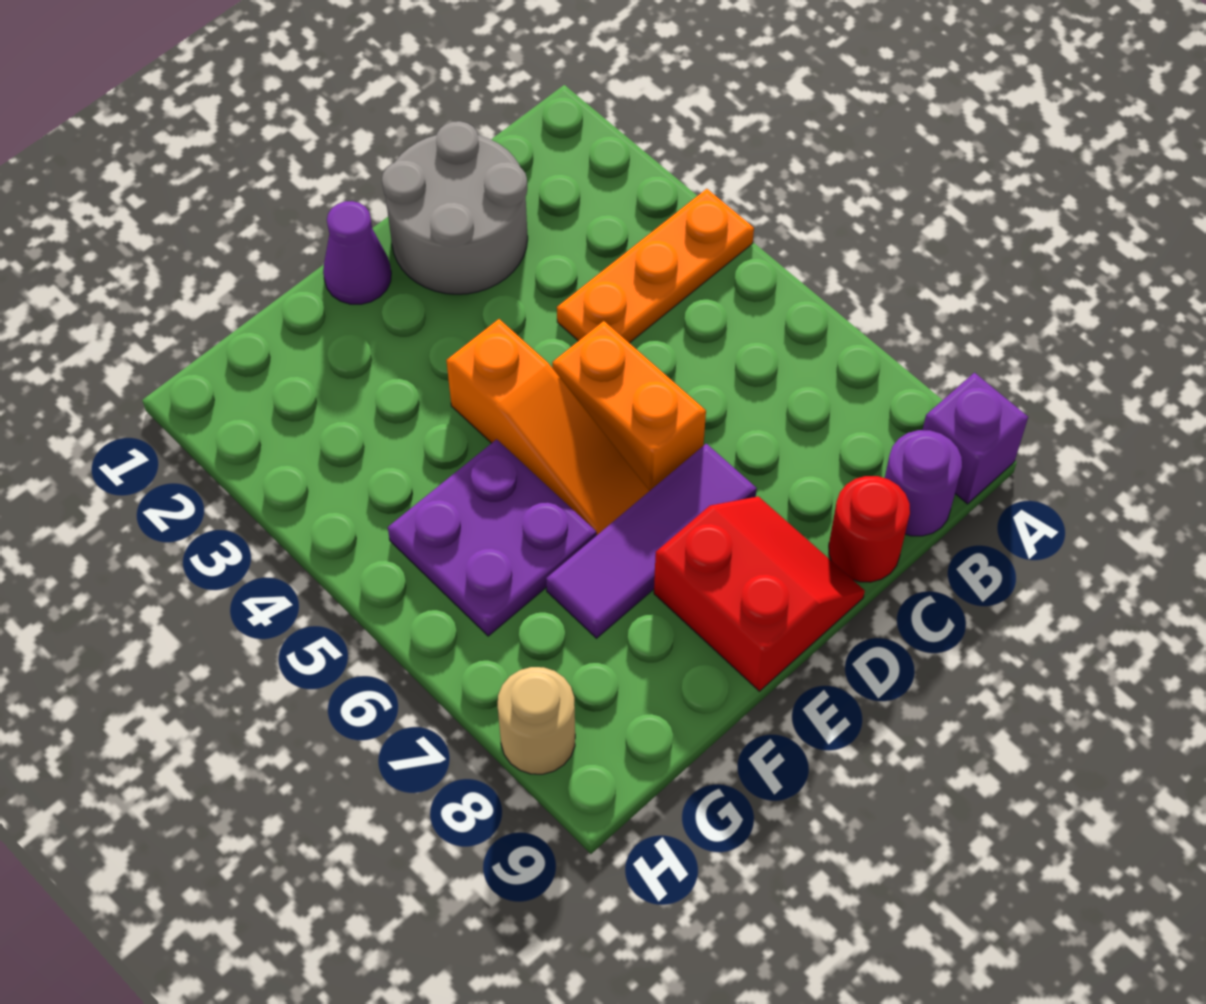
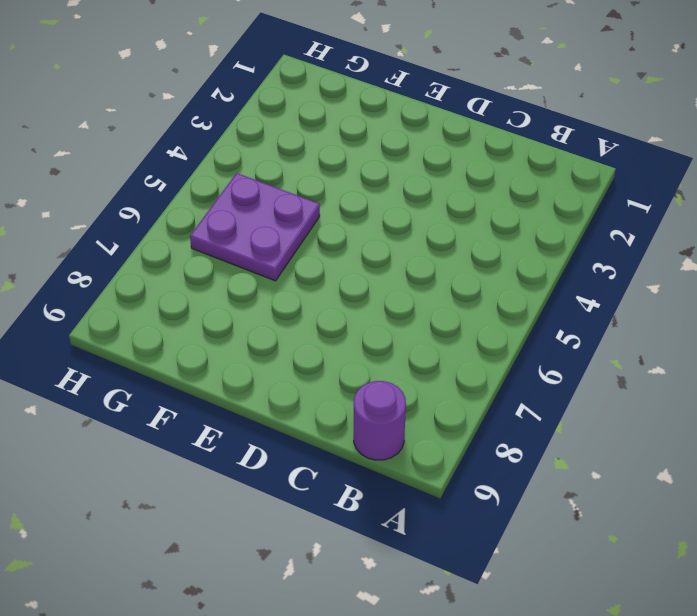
none -> orange plate A4:C4 level 1
none -> purple brick A9 level 1
none -> grey round brick C1:D2 level 1

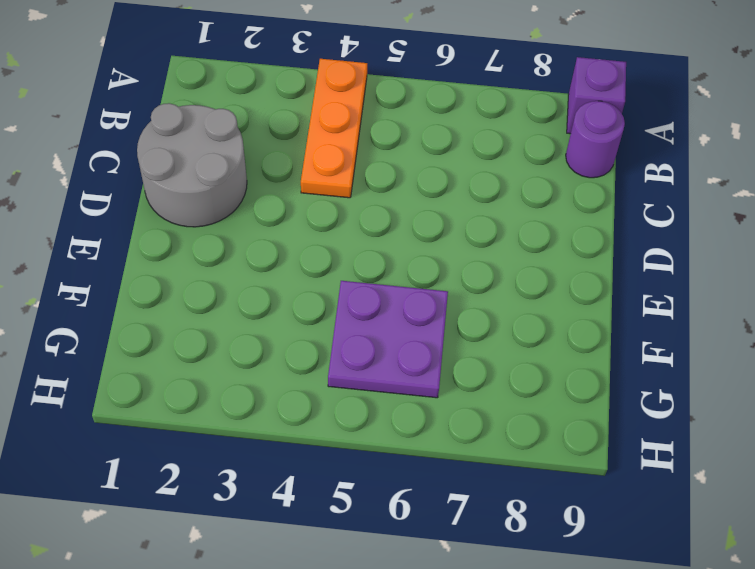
none -> red round brick C9 level 1
none -> orange brick D5:D6 level 1
none -> purple tile D7:F7 level 1

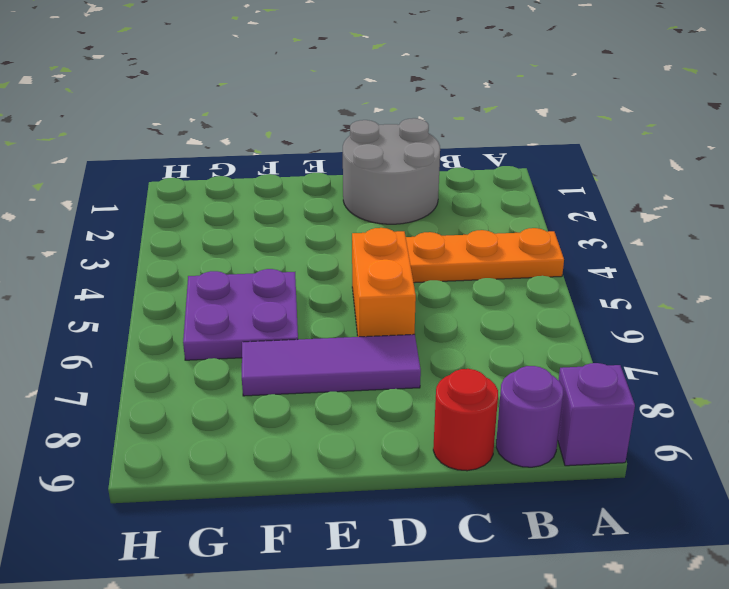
none -> red slope D8:E9 level 1 top E
none -> purple cone E1 level 1
none -> orange slope E4:E6 level 1 top 4

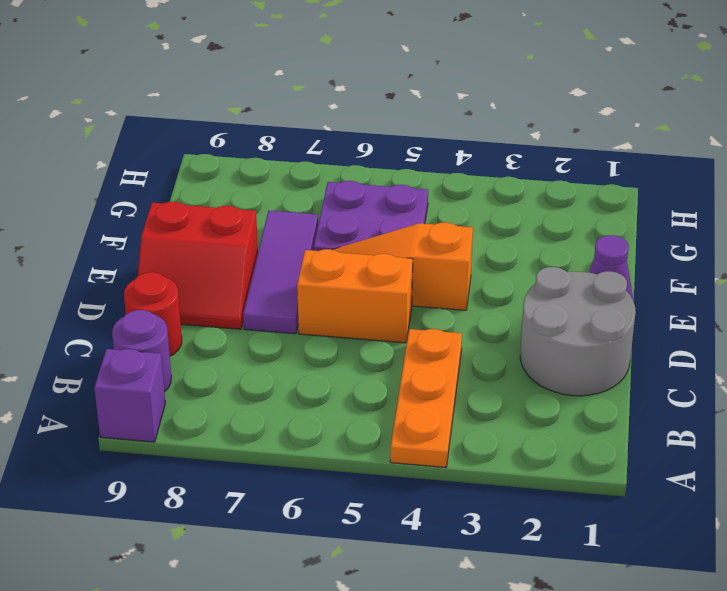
none -> tan round brick H8 level 1

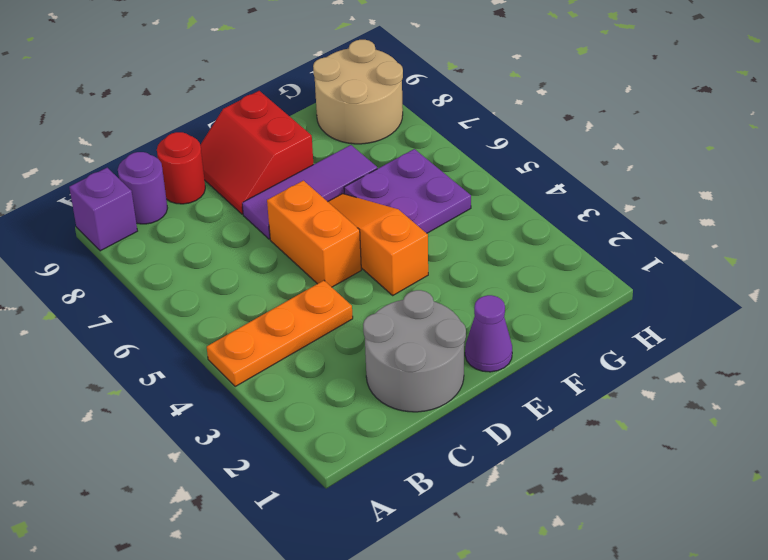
tan round brick G8:H9 level 1 -> tan round brick H8 level 1

